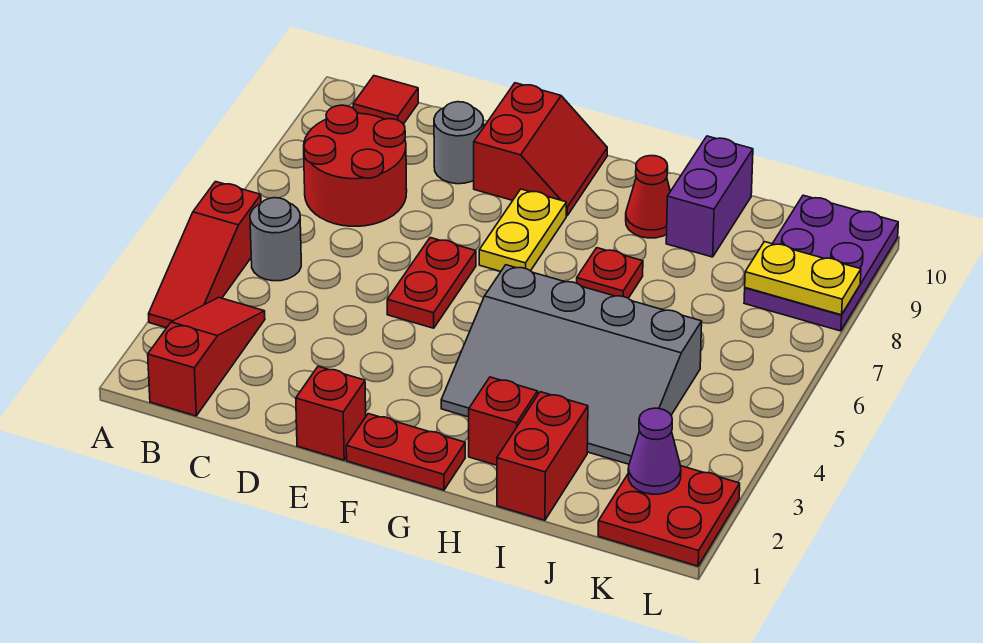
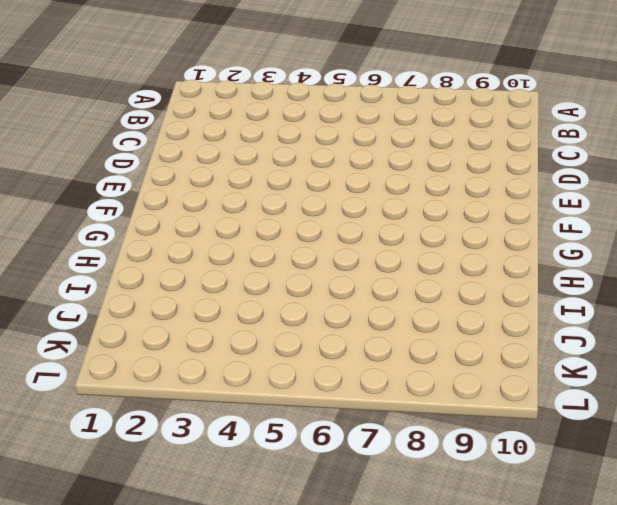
none -> red slope A3:A5 level 1 top 5
none -> red slope B1:B3 level 1 top 1
none -> grey round brick B5 level 1

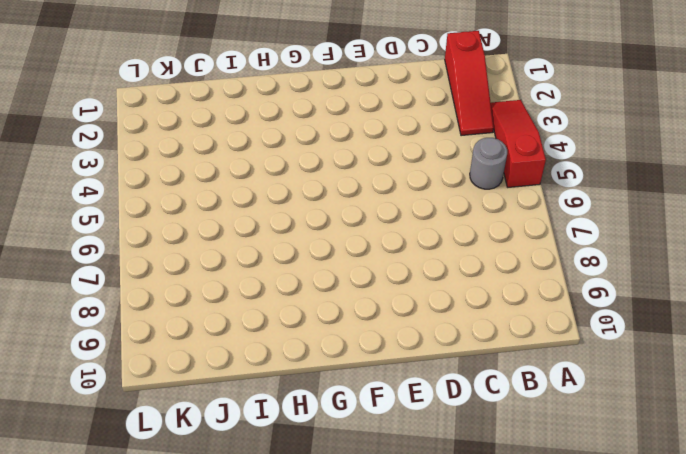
none -> red round brick B7:C8 level 1
none -> red tile B10 level 1
none -> grey round brick D9 level 1

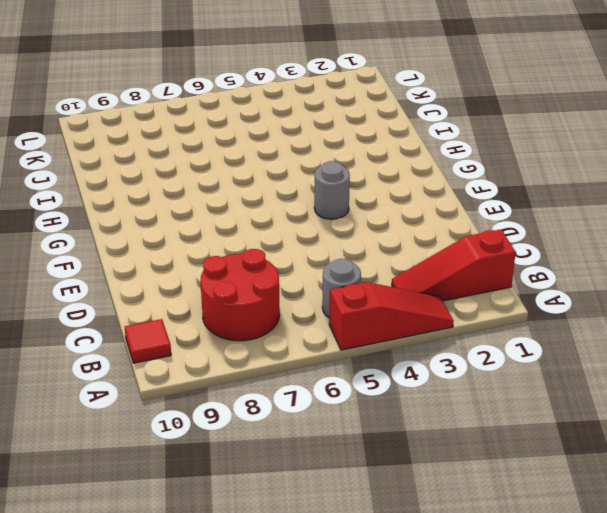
grey round brick F4 level 1 -> grey round brick D9 level 1
none -> red brick E1 level 1
none -> red plate E5:E6 level 1
none -> red slope E9:F10 level 1 top E

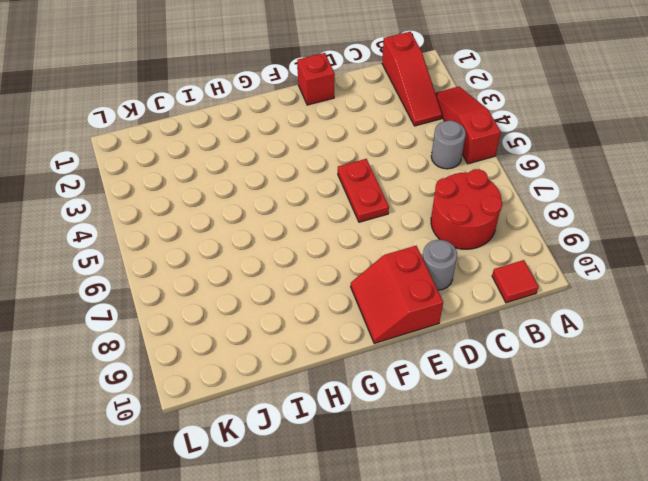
none -> red plate F1:G1 level 1
none -> yellow plate F7:F8 level 1
none -> grey slope G3:J5 level 1 top 5

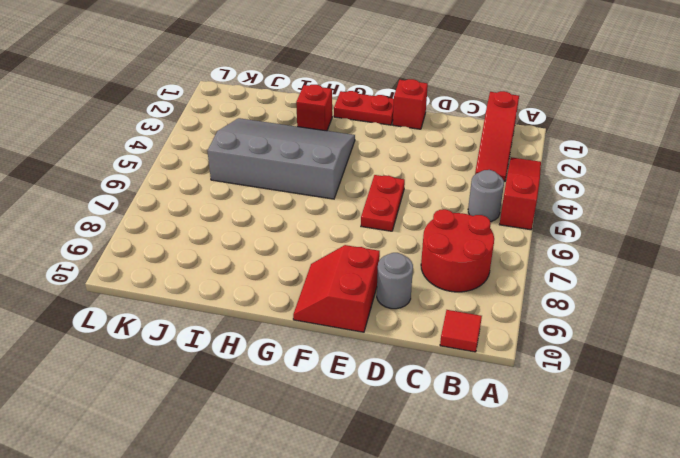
none -> yellow plate F7:F8 level 1
none -> red plate H7 level 1
none -> red cone H9 level 1

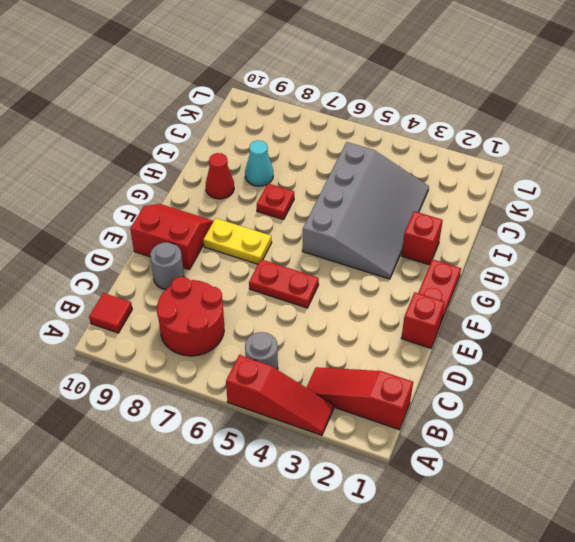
cyan cone I8 level 1 -> none
none -> red brick I1:I2 level 1
none -> purple brick I9:I10 level 1
none -> red plate K1:L2 level 1

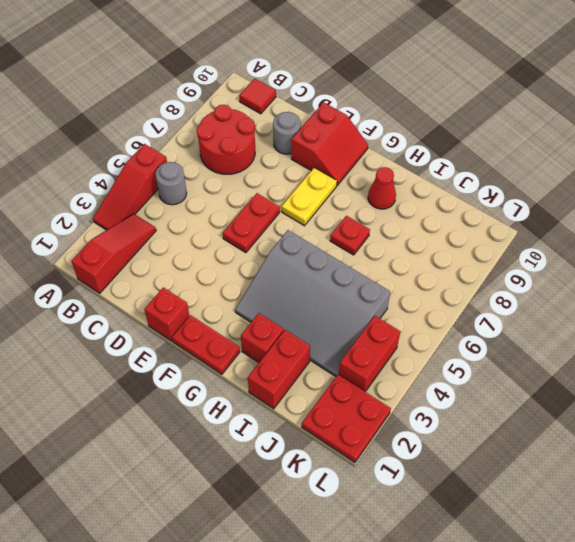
red brick K3:K4 level 1 -> none
none -> purple brick I9:I10 level 1
none -> purple plate K8:L10 level 1
none -> purple cone K2 level 2

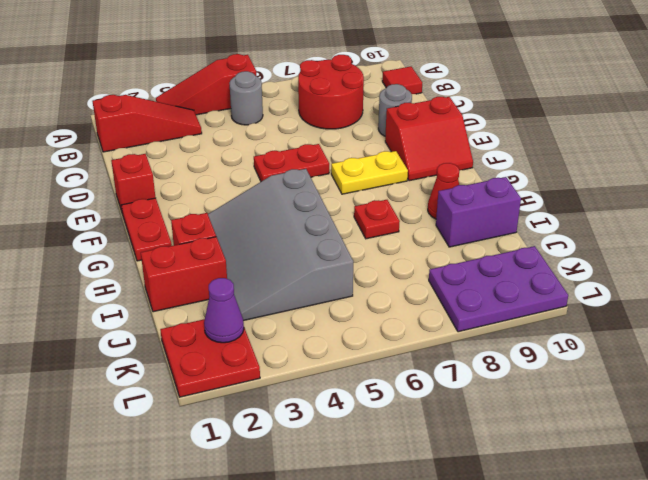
none -> yellow plate K8:L8 level 2

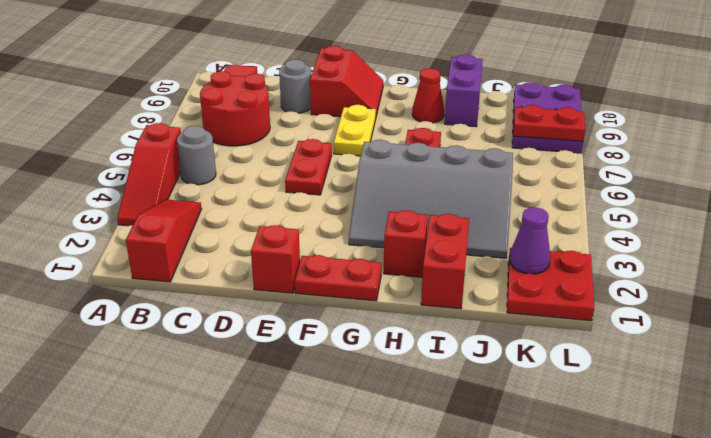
red plate K8:L8 level 2 -> yellow plate K8:L8 level 2

